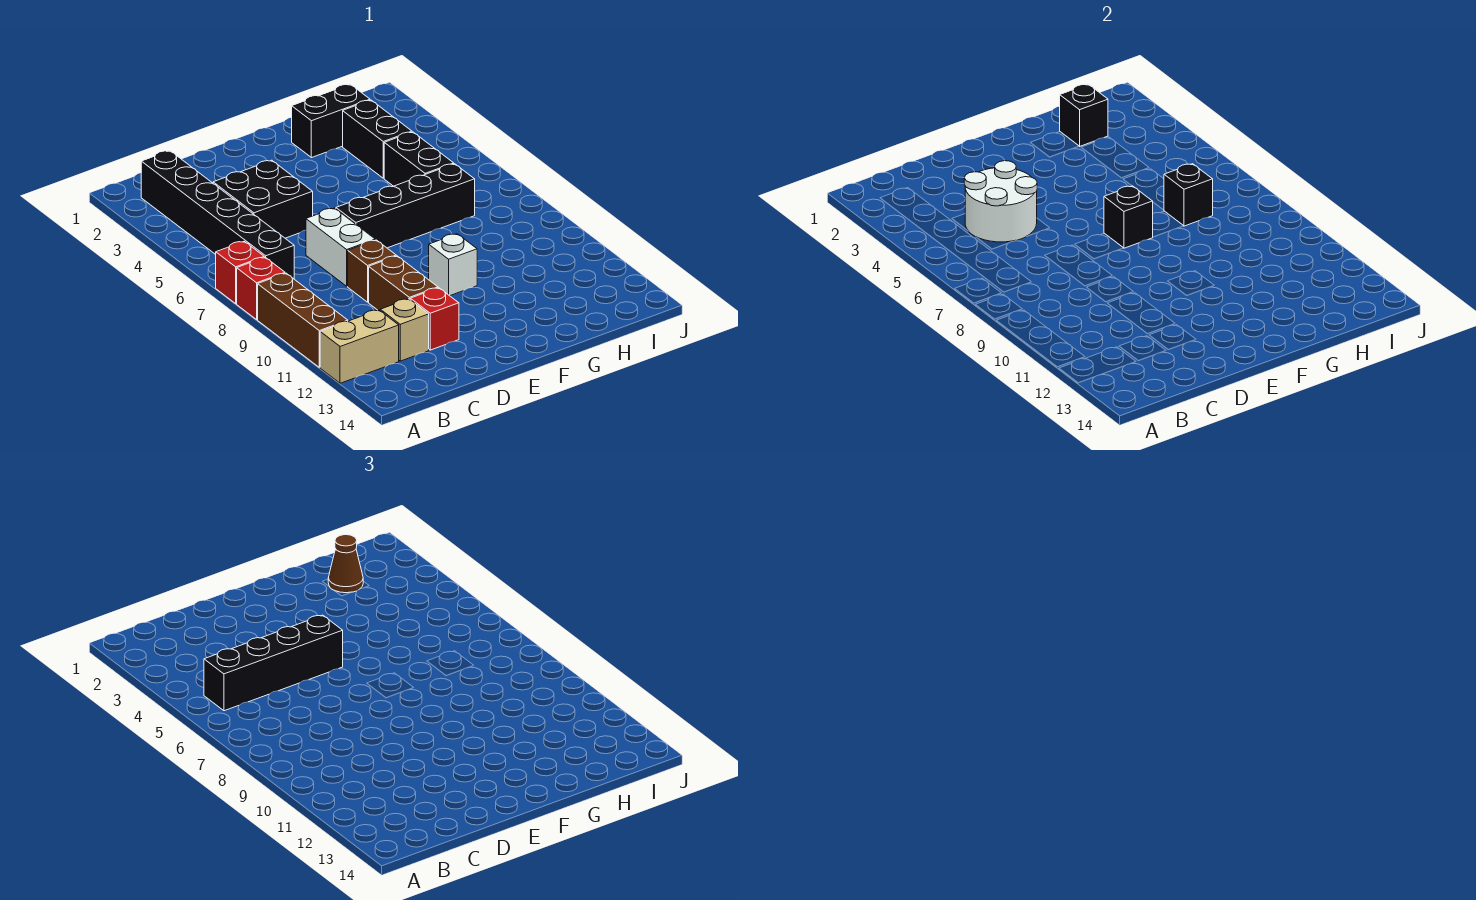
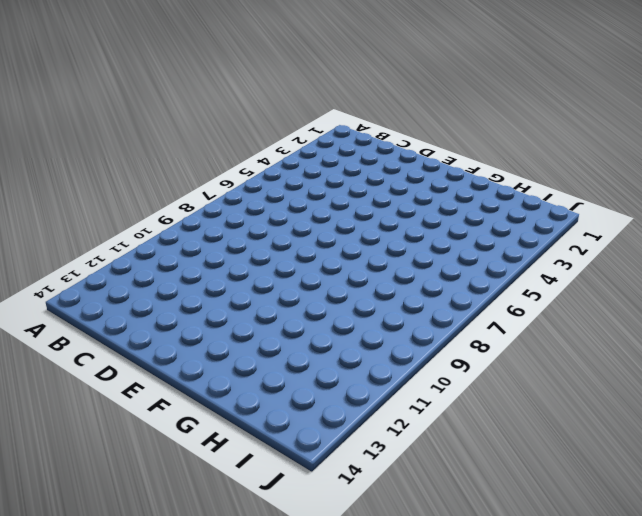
none -> red brick A7 level 1
none -> red brick A8 level 1
none -> brown brick A9:A11 level 1

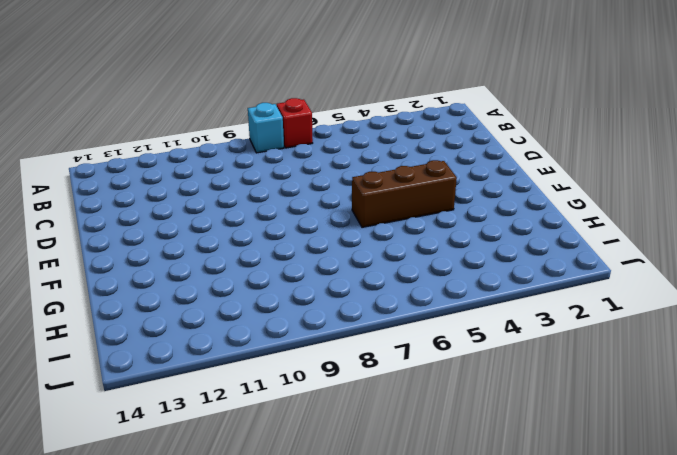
cyan brick A8 level 1 -> red brick A8 level 1
brown brick F4:F6 level 1 -> brown brick A9:A11 level 1
none -> tan brick A12:B12 level 1
none -> black brick B2:B7 level 1
none -> black brick C4:D5 level 1

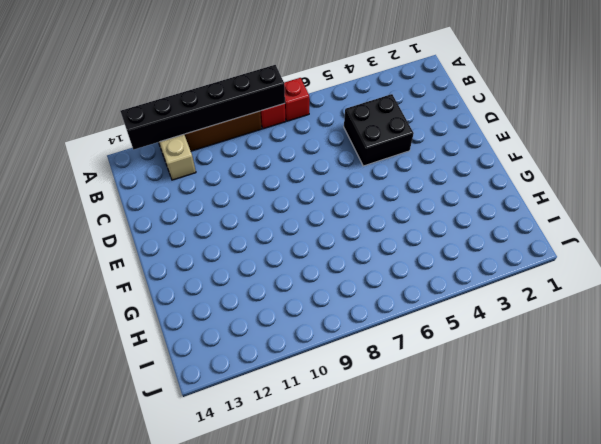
black brick A8:A13 level 2 -> black brick B2:B7 level 1
none -> tan brick C12 level 1
none -> white brick D7:D8 level 1
none -> brown brick D9 level 1

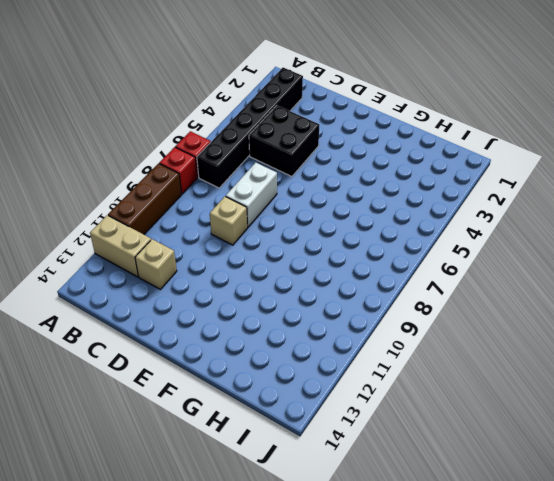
tan brick D9 level 1 -> brown brick D9 level 1
none -> brown brick D10:D11 level 1
none -> red brick D12 level 1
none -> black brick E7:H7 level 1

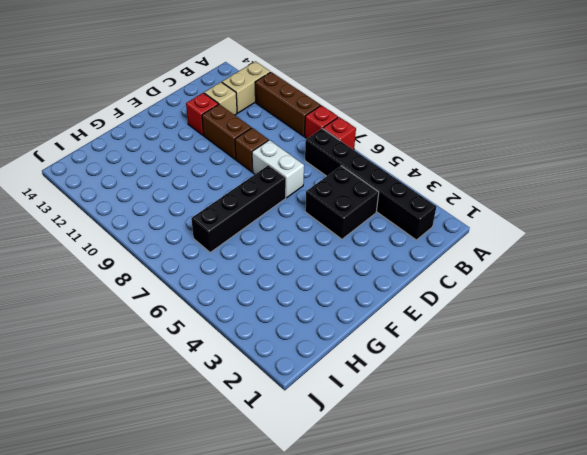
none -> white brick F10 level 1
none -> black brick G2:H2 level 1
none -> black brick H3:H4 level 1

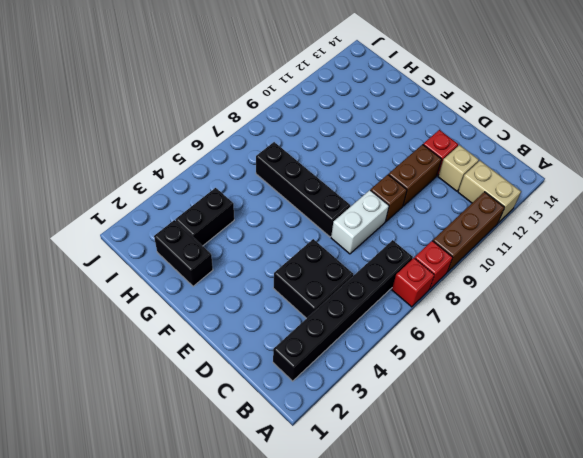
none -> white brick F10 level 1
none -> black brick H5:H6 level 1
none -> white round brick C4:D5 level 2

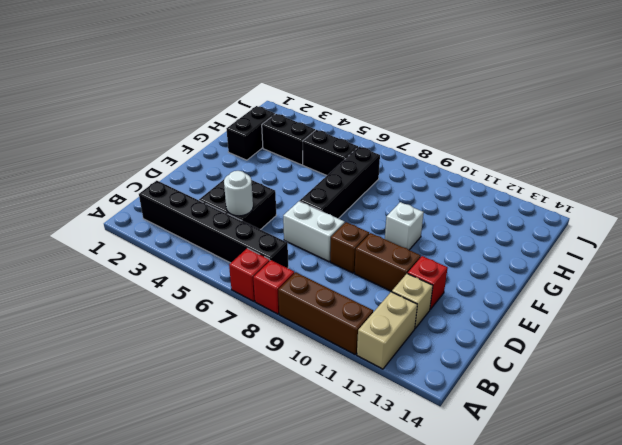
white round brick C5 level 2 -> white round brick C4:D5 level 2
none -> black brick F7 level 2
none -> black brick H2 level 2
none -> black brick H7 level 2

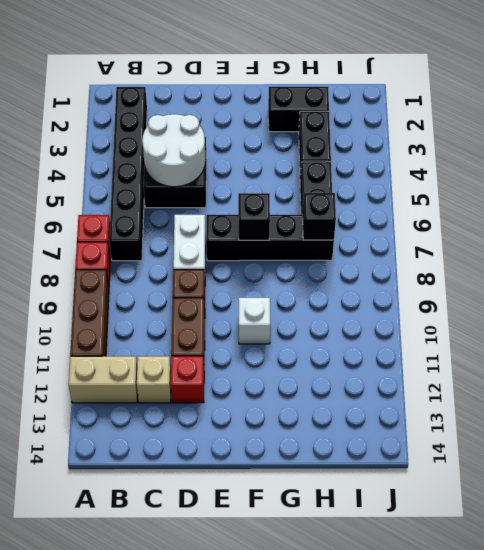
none -> black brick H2 level 2
none -> black brick B5:E5 level 3
none -> brown cone H2 level 3

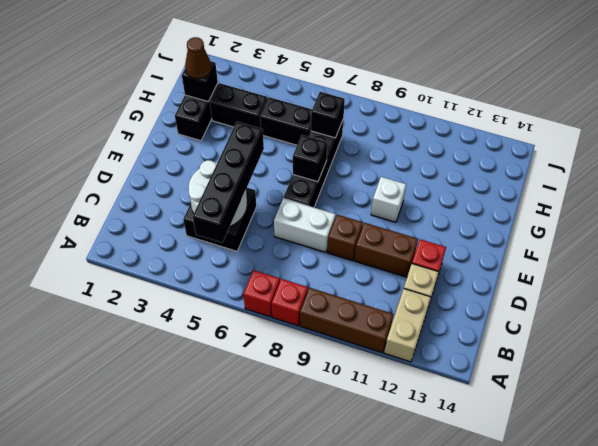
none -> black brick B2:B7 level 1

